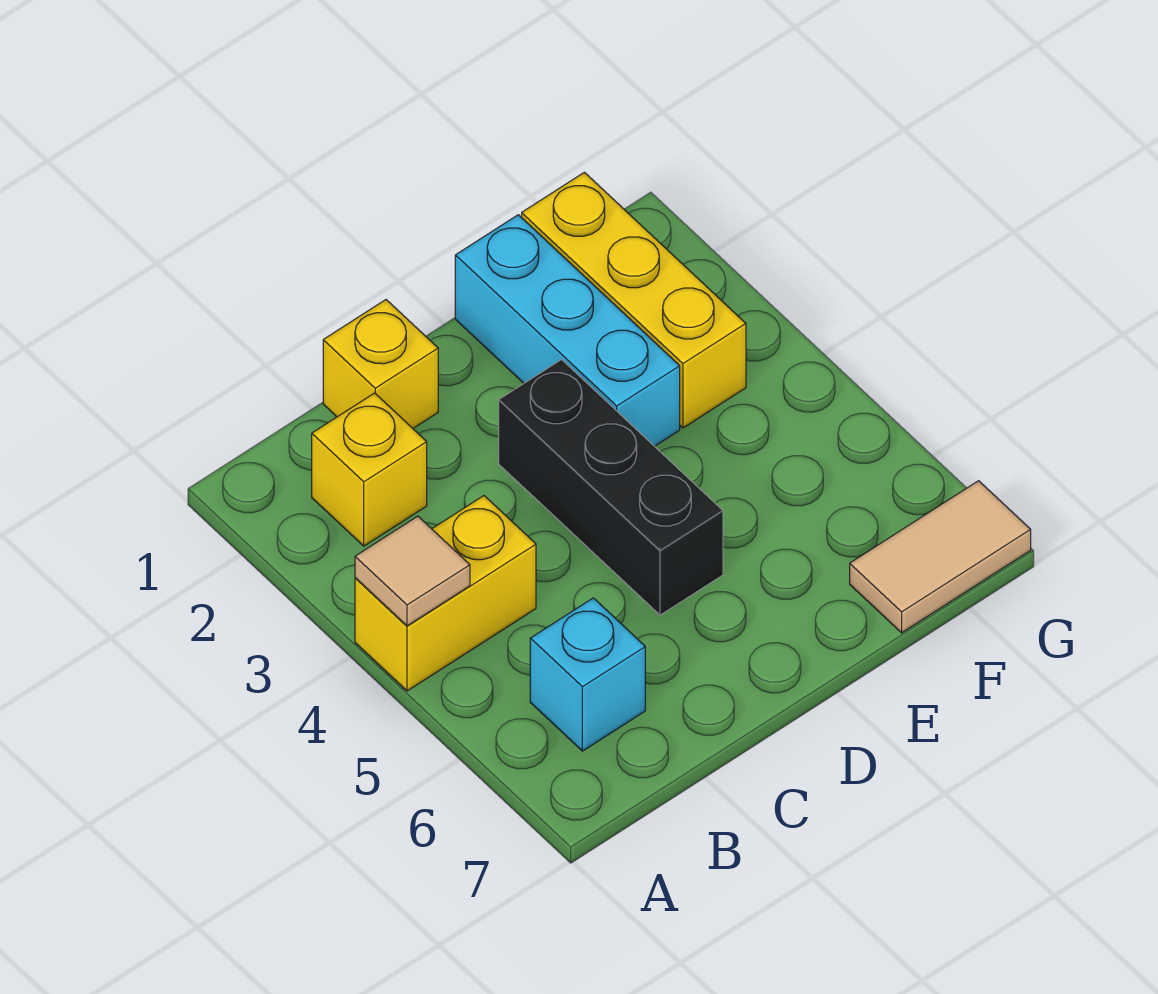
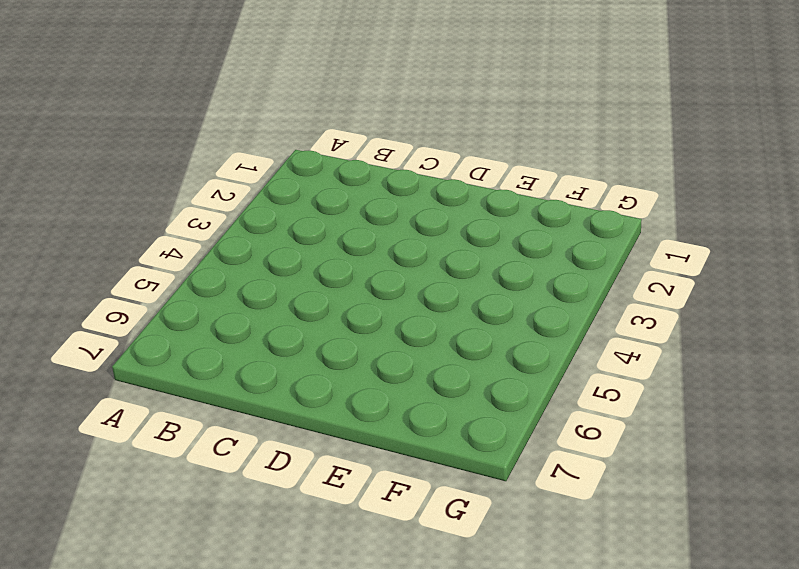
none -> yellow brick A4:B4 level 1
none -> yellow brick B2 level 1

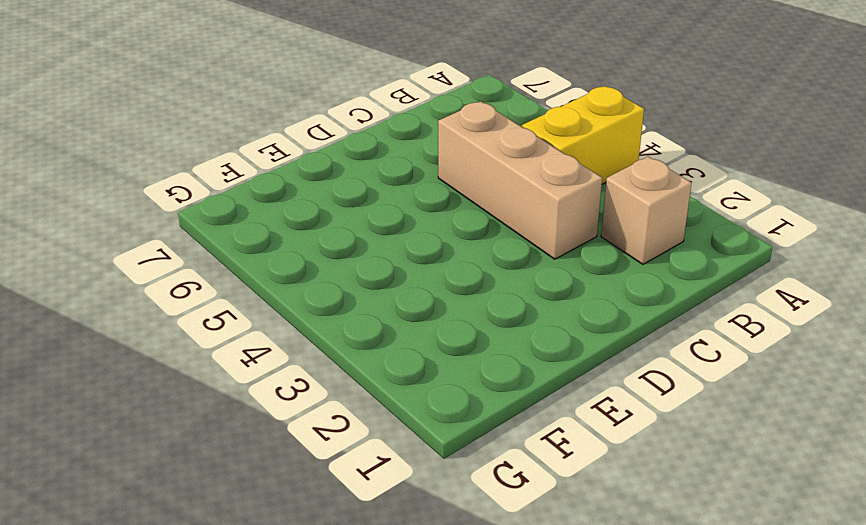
tan brick B2 level 1 -> yellow brick B2 level 1
tan brick C3:C5 level 1 -> none
none -> cyan brick B6 level 1
none -> yellow brick C1 level 1

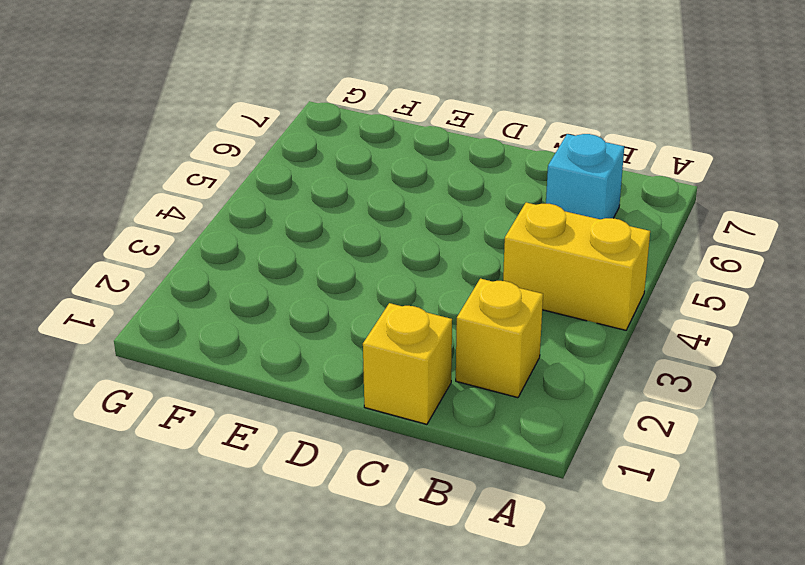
none -> black brick D3:D5 level 1
none -> cyan brick E1:E3 level 1

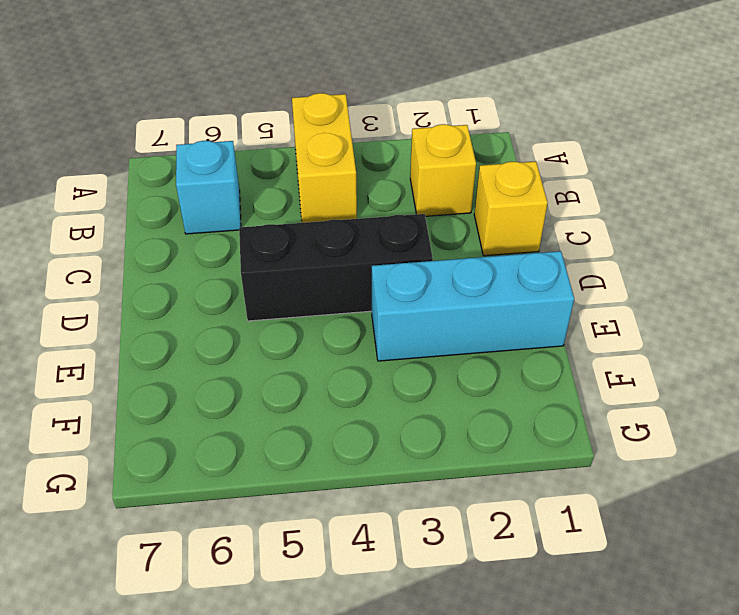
none -> yellow brick F1:F3 level 1
none -> tan tile F7:G7 level 1

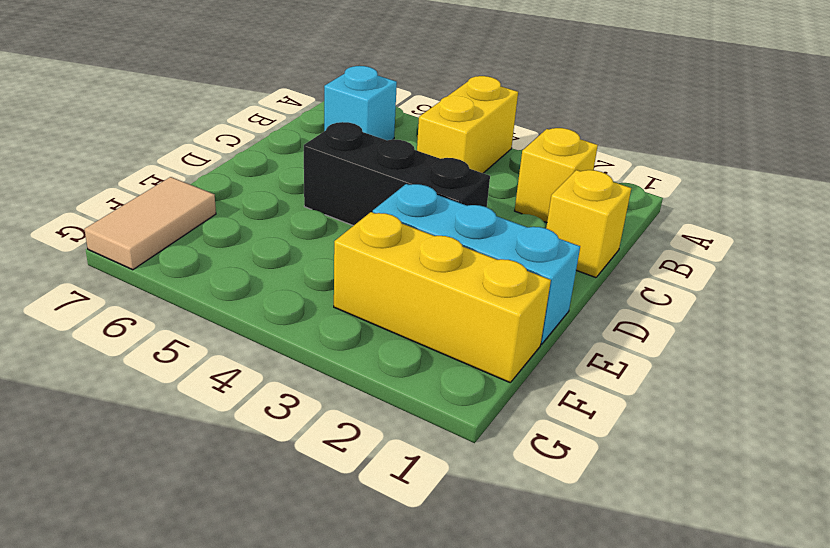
none -> tan tile A4 level 2

